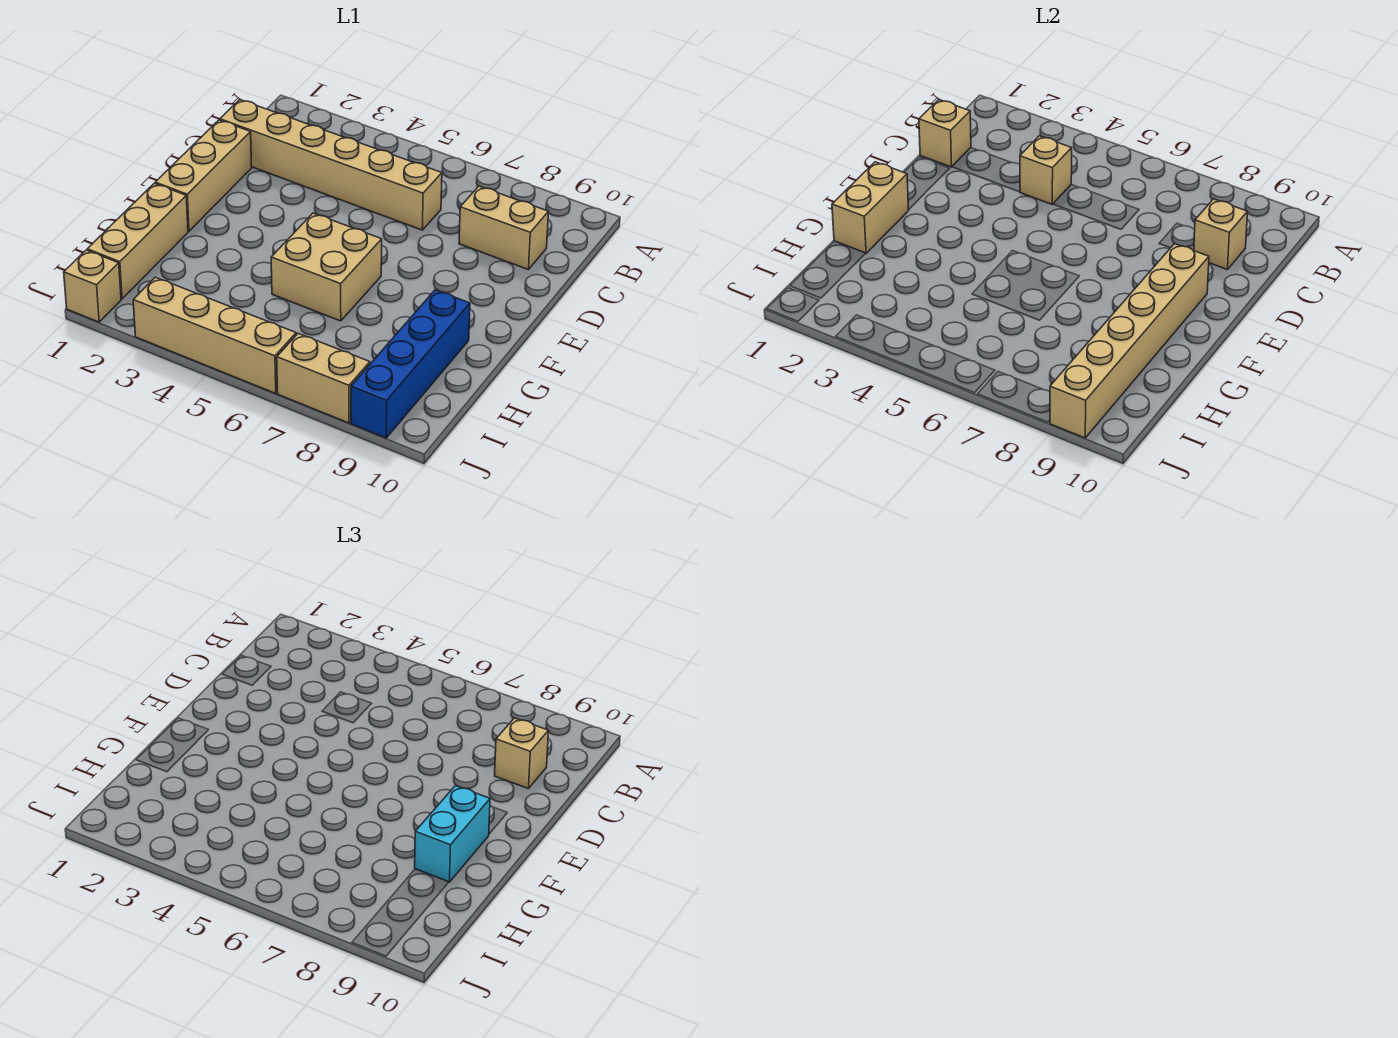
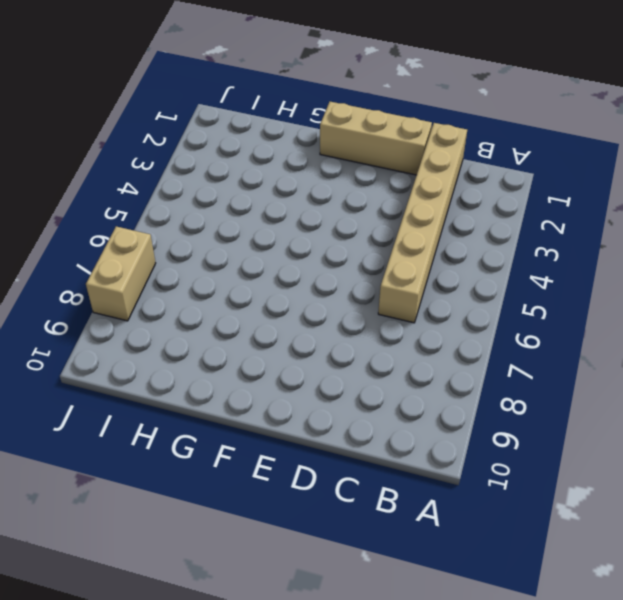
none -> tan brick C8:C9 level 1
none -> tan brick F5:G6 level 1
none -> tan brick G1:I1 level 1

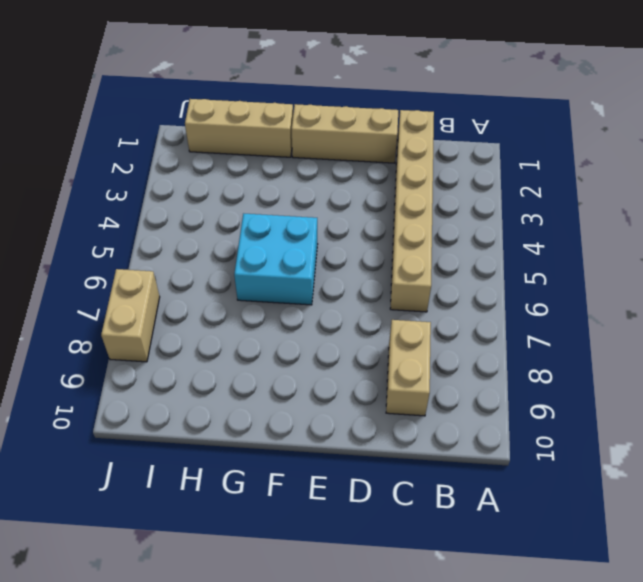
cyan brick F5:G6 level 1 -> tan brick F5:G6 level 1
none -> blue brick G9:J9 level 1
none -> tan brick J1 level 1
none -> tan brick J3:J6 level 1

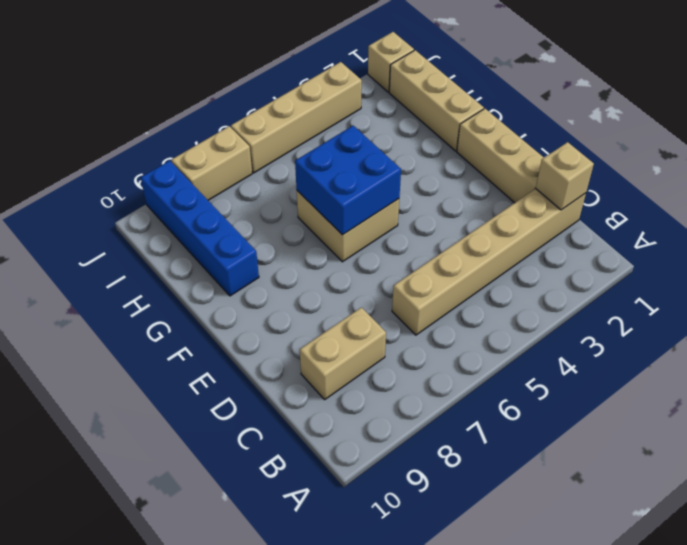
blue brick F5:G6 level 2 -> none
none -> tan brick C4 level 2
none -> tan brick C9 level 2
none -> tan brick E9:J9 level 2

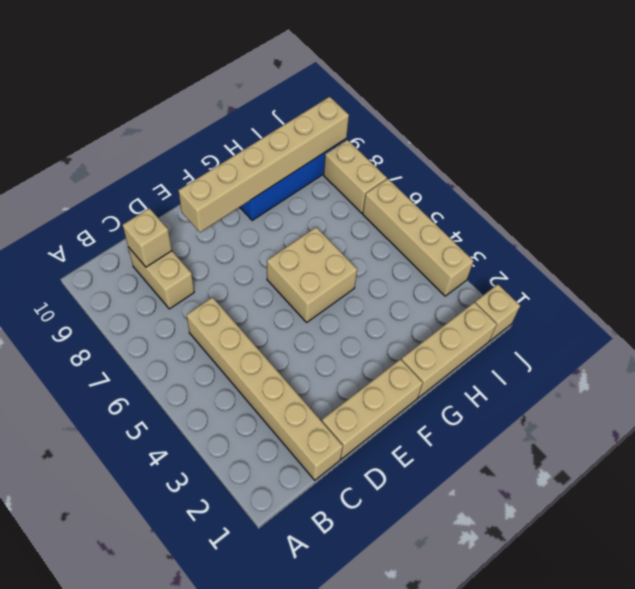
none -> tan brick C1 level 2
none -> tan brick C4 level 2
none -> tan brick F1:G1 level 2

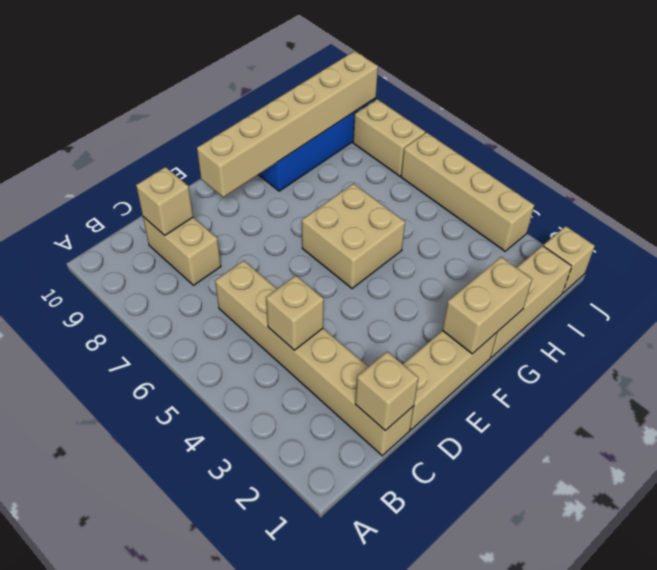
none -> tan brick C9 level 3
none -> cyan brick F9:G9 level 3

